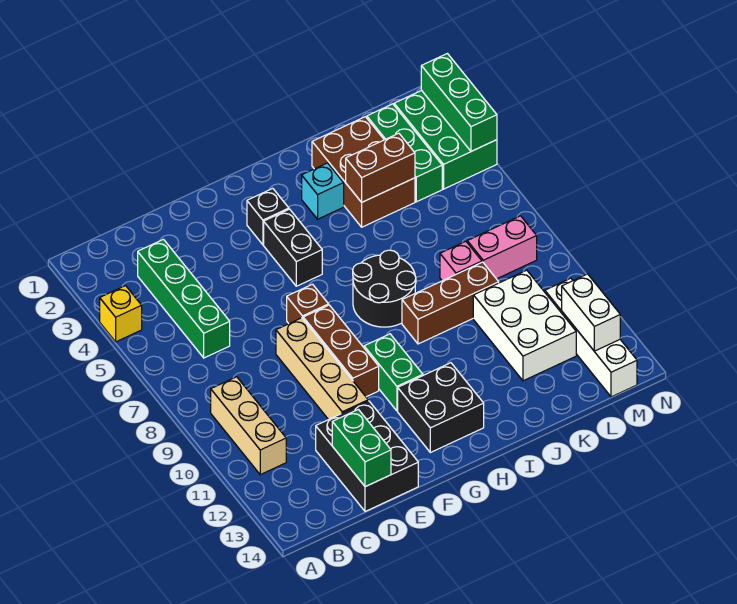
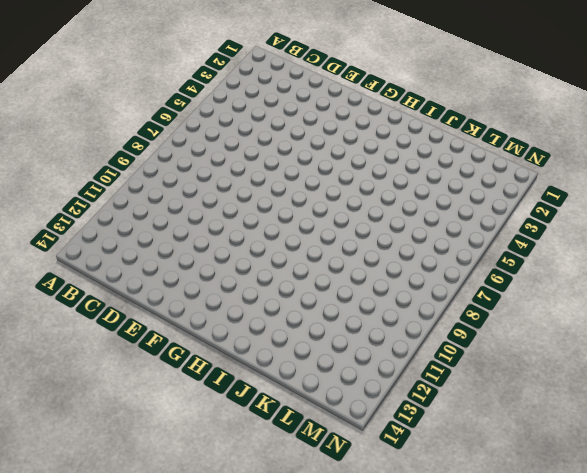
none -> yellow brick A4 level 1
none -> tan brick B9:B11 level 1
none -> green brick C3:C6 level 1

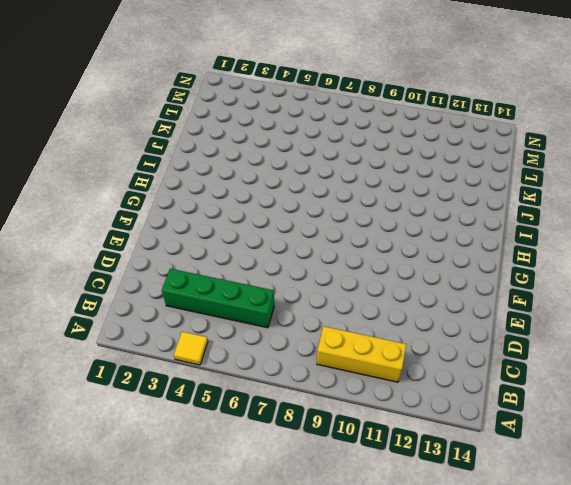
yellow tile A4 level 1 -> yellow brick A4 level 1
yellow brick B9:B11 level 1 -> tan brick B9:B11 level 1
none -> black brick D12:E14 level 1
none -> tan brick E8:E11 level 1
none -> brown brick F7 level 1

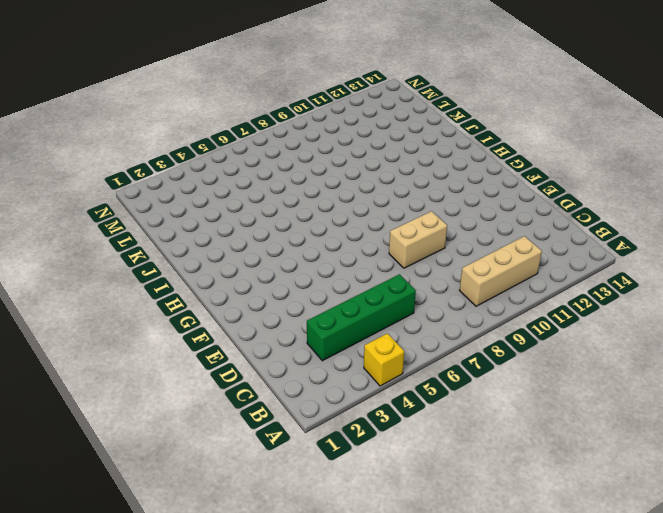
tan brick E8:E9 level 1 -> tan brick E8:E11 level 1
none -> black brick D12:E14 level 1
none -> brown brick F7 level 1
none -> brown brick F8:F10 level 1

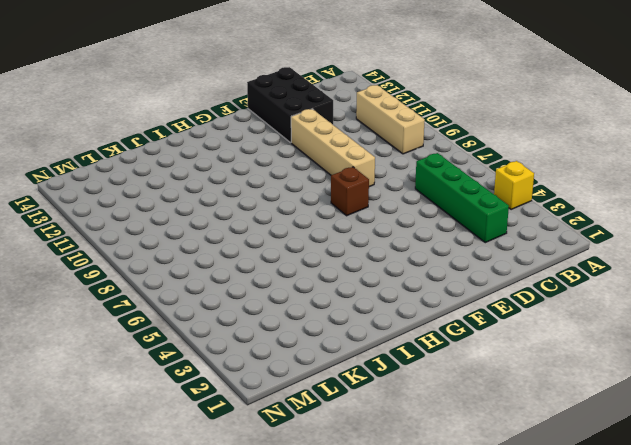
none -> brown brick F8:F10 level 1
none -> black brick G3 level 1
none -> black brick G4:G5 level 1

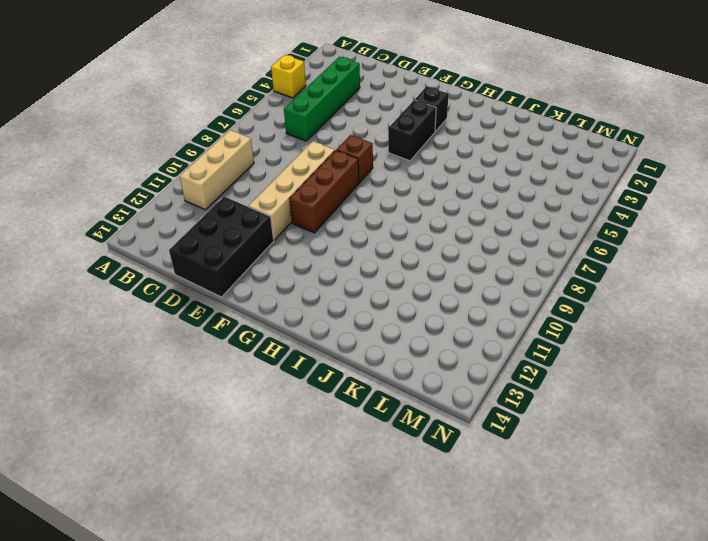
none -> green brick G10:G11 level 1
none -> black brick G12:H13 level 1
none -> black round brick H7:I8 level 1

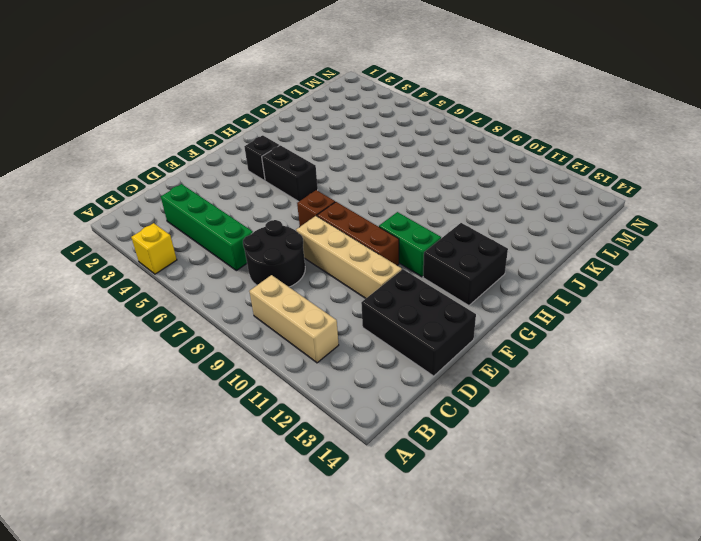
black round brick C7:D8 level 1 -> black round brick H7:I8 level 1
none -> cyan brick I3 level 1
none -> brown brick I9:K9 level 1
none -> brown brick J2:K4 level 1

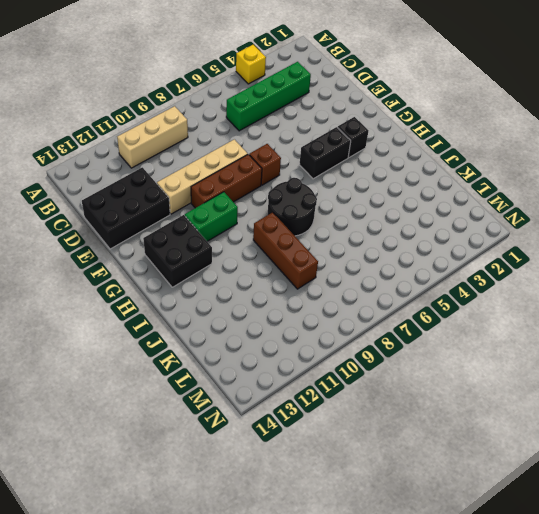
none -> cyan brick I3 level 1
none -> brown brick J2:K4 level 1
none -> pink brick K8 level 1

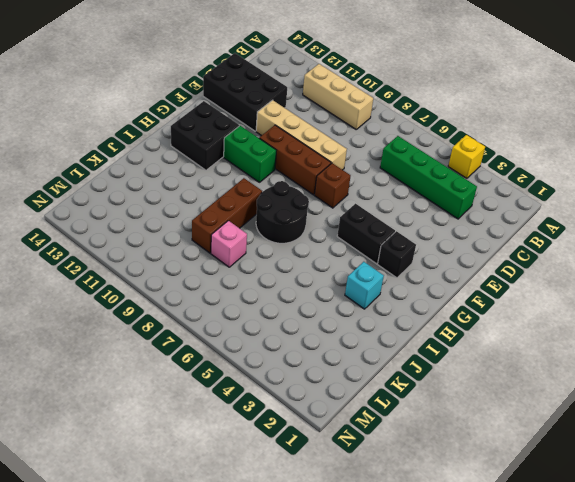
none -> brown brick J2:K4 level 1
none -> white brick K10:L12 level 1
none -> green brick L2:L4 level 1

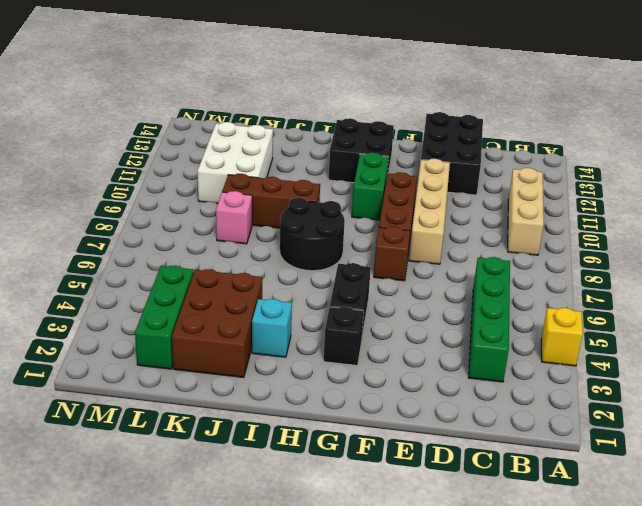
none -> pink brick L8:M8 level 1
none -> green brick M2:N4 level 1
none -> white brick M11:M14 level 1

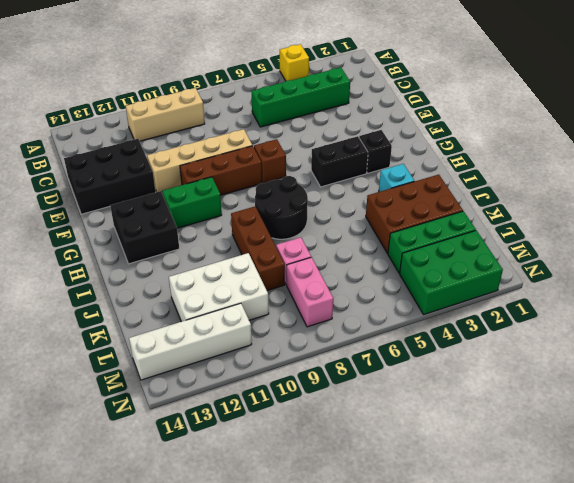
none -> green brick D13:D14 level 2
none -> brown brick J4:K4 level 2
none -> white brick M12:M13 level 2

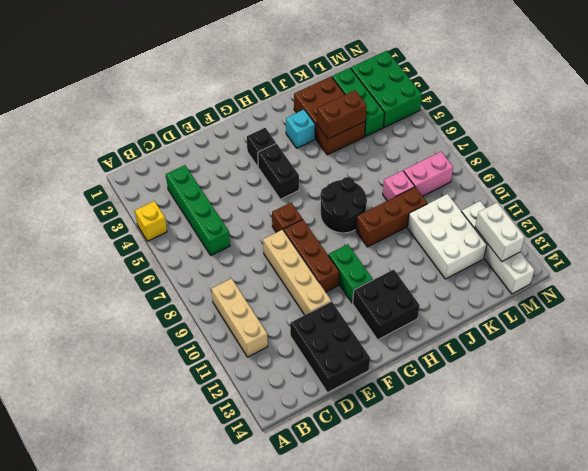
none -> green brick D13:D14 level 2
none -> green brick N2:N4 level 2

